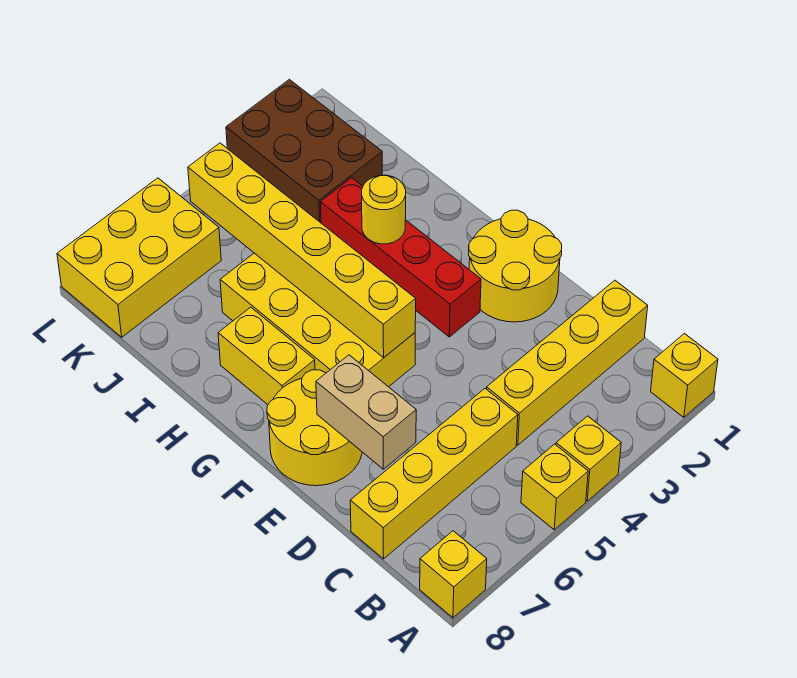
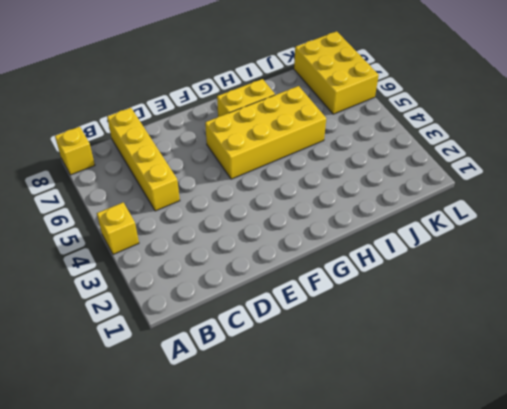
none -> yellow brick A1 level 1
none -> yellow brick A5 level 1
none -> yellow brick C1:C4 level 1

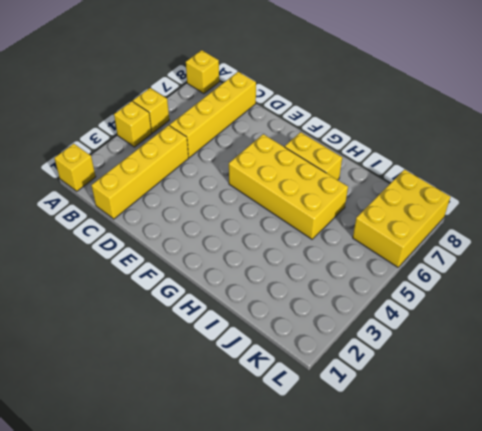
none -> yellow round brick E1:F2 level 1
none -> yellow round brick E7:F8 level 1
none -> red brick F3:I3 level 1

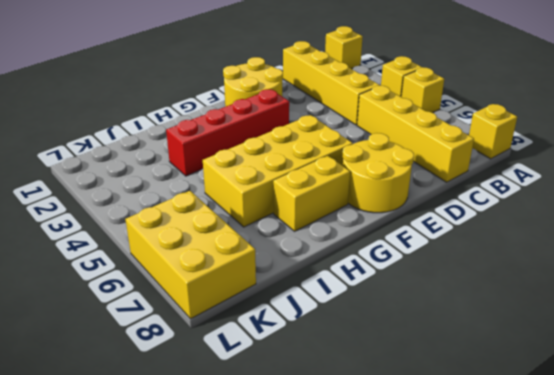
none -> brown brick J2:L3 level 1
none -> tan brick D7:E7 level 2
none -> yellow brick F5:K5 level 2

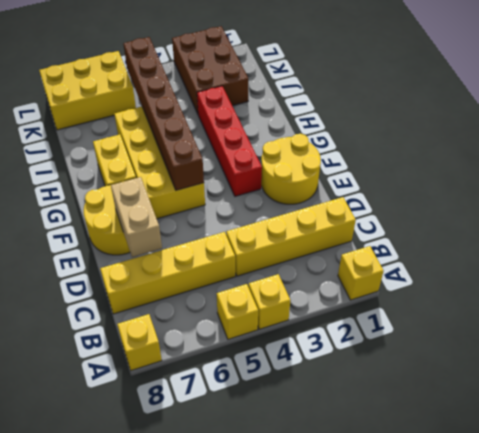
brown brick F5:K5 level 2 -> yellow brick F5:K5 level 2
none -> yellow round brick H3 level 2

